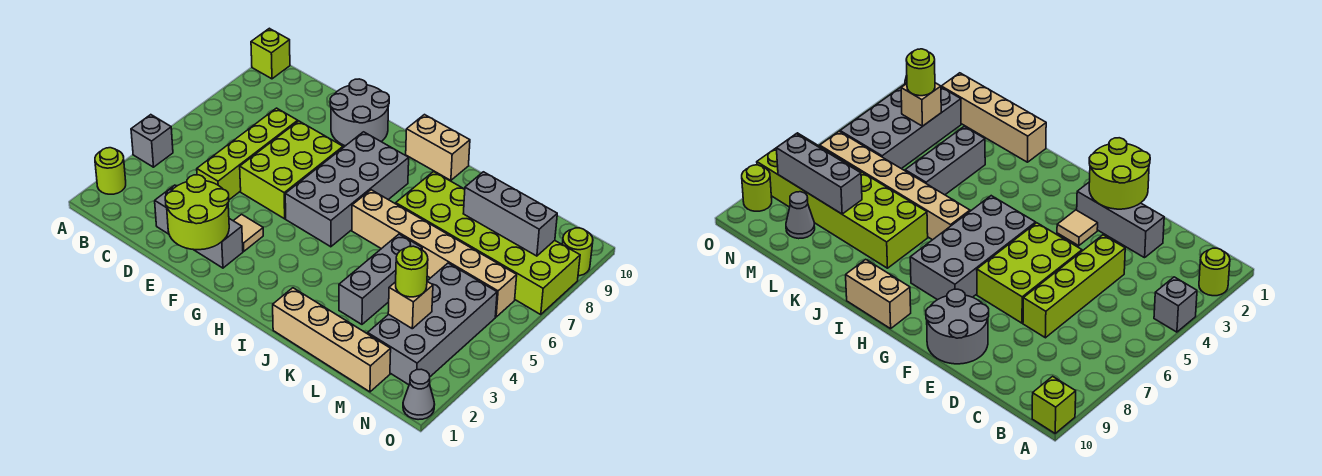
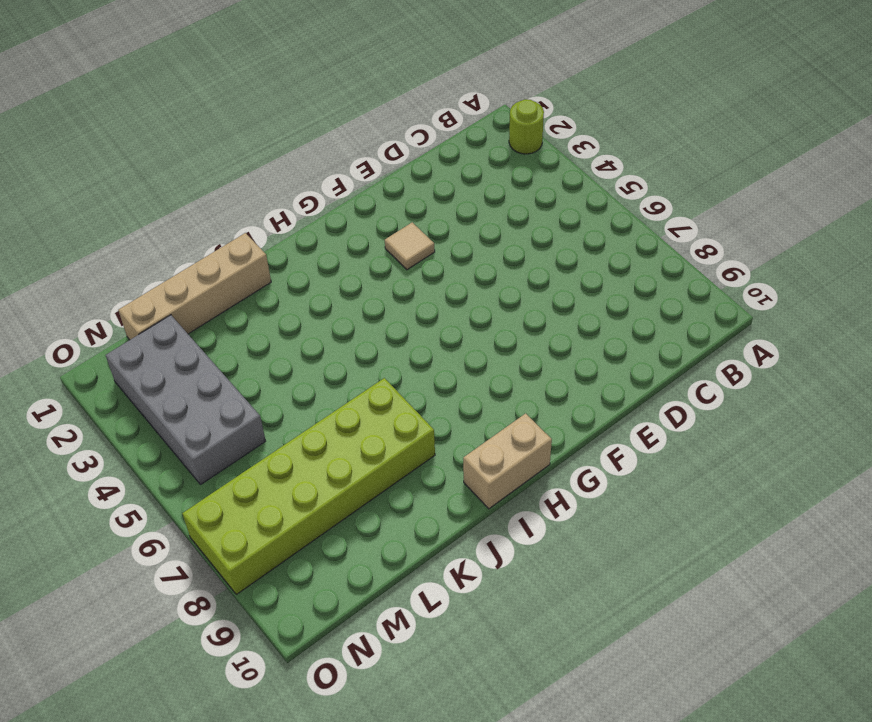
none -> grey brick A4 level 1
none -> lime brick A10 level 1
none -> grey brick D2:F2 level 1

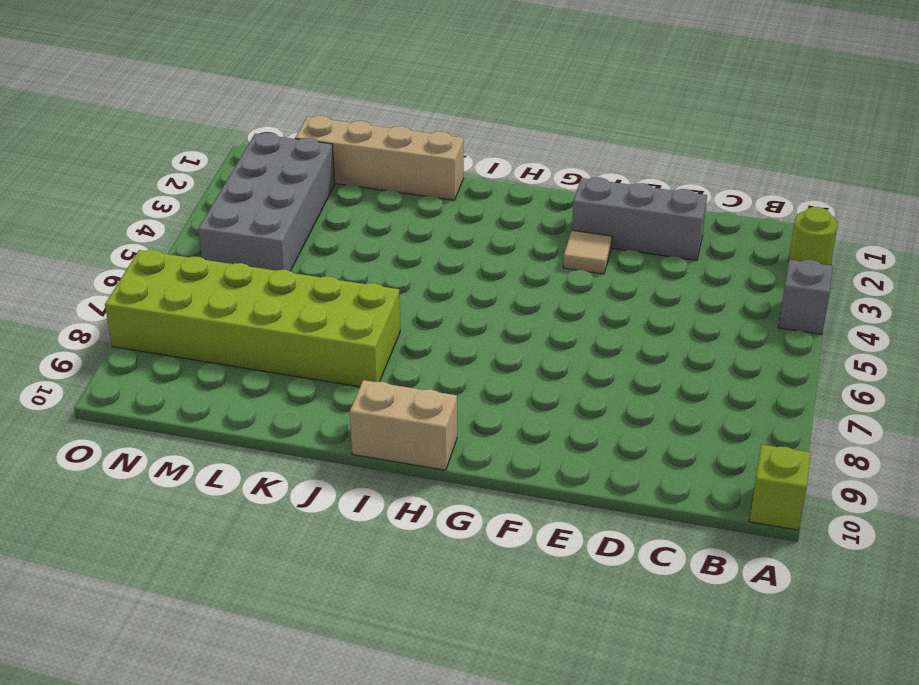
none -> lime brick D4:D7 level 1
none -> lime brick E5:F7 level 1
none -> grey round brick E9:F10 level 1

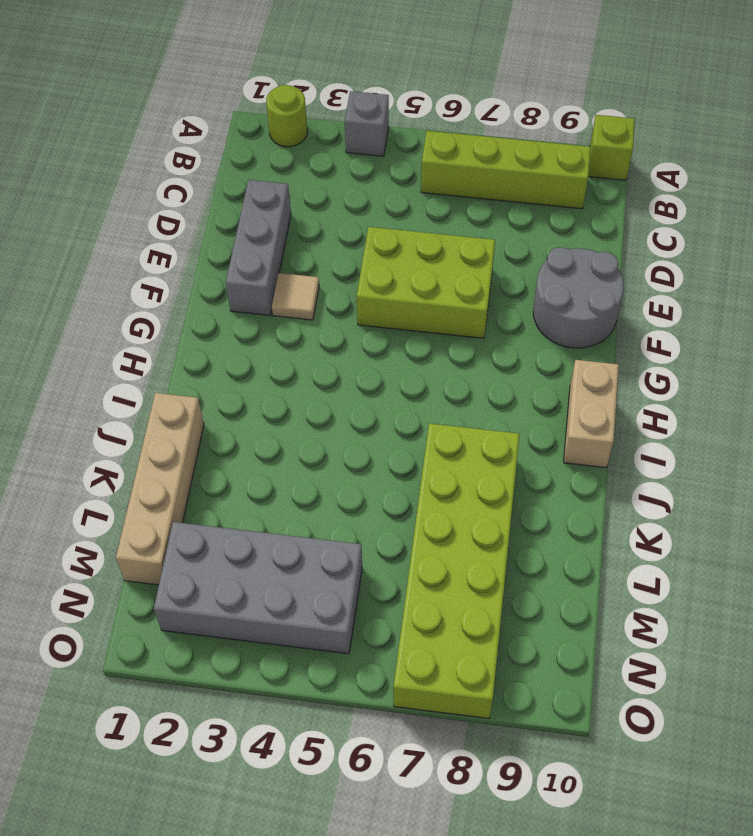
lime brick B6:B9 level 1 -> lime brick D4:D7 level 1
none -> grey brick G5:H8 level 1
none -> tan brick I6:N6 level 1
none -> grey brick K3:K5 level 1

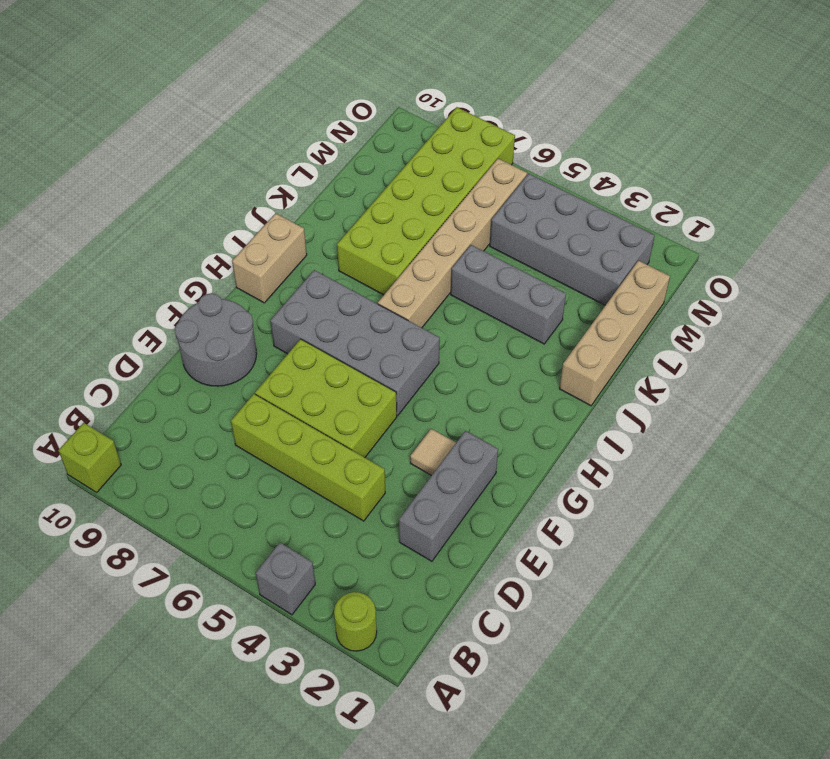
none -> grey cone M9 level 1
none -> grey cone O1 level 1
none -> lime round brick O9 level 1

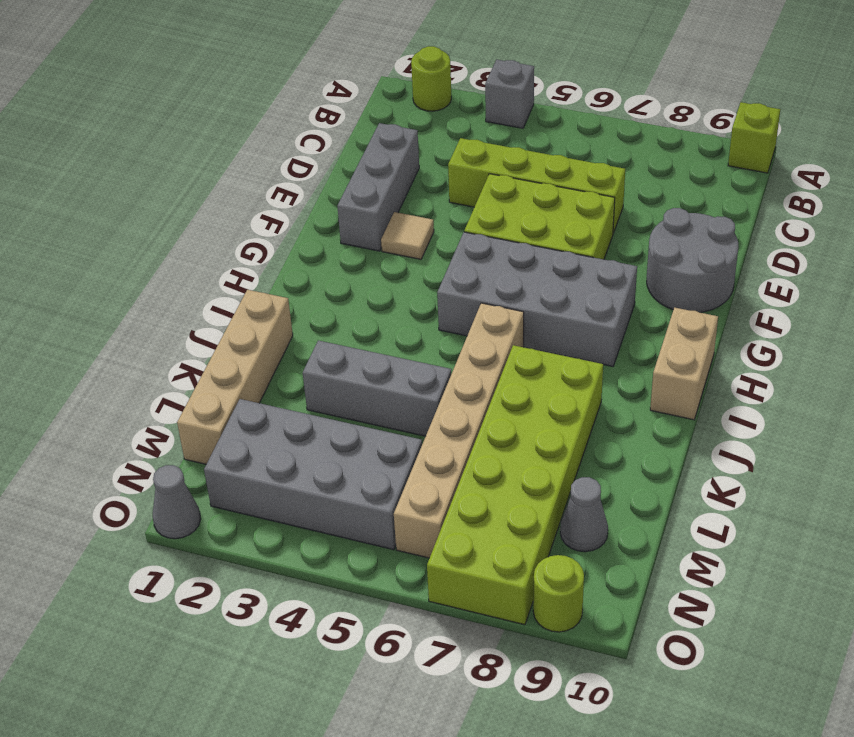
none -> lime round brick E1:F2 level 2
none -> grey brick L8:N8 level 2
none -> tan brick M3 level 2

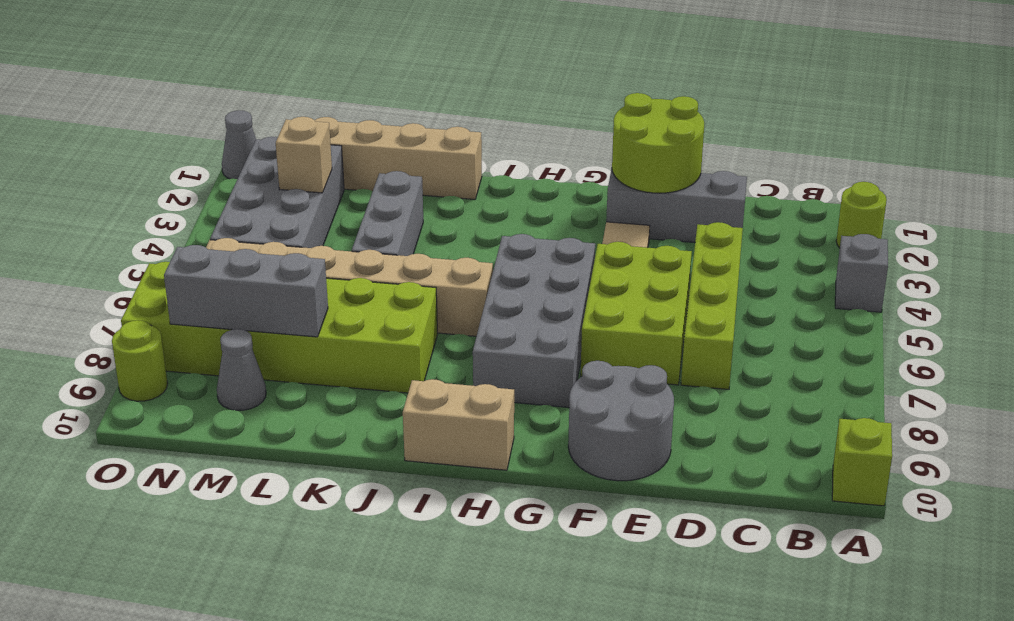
none -> lime round brick M3 level 3

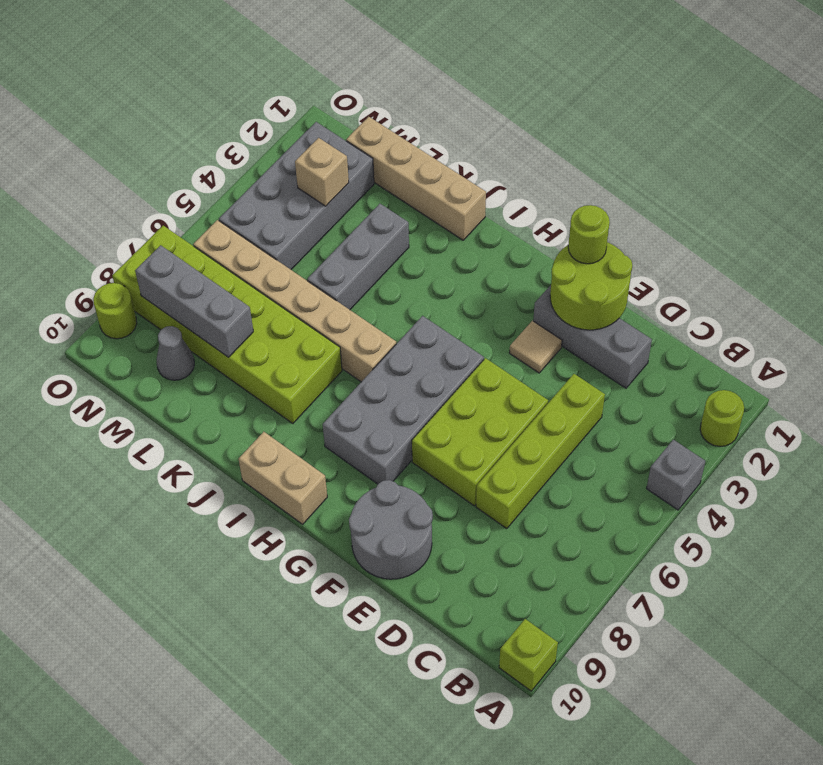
lime round brick F1 level 3 -> lime round brick M3 level 3
none -> grey cone O1 level 1

